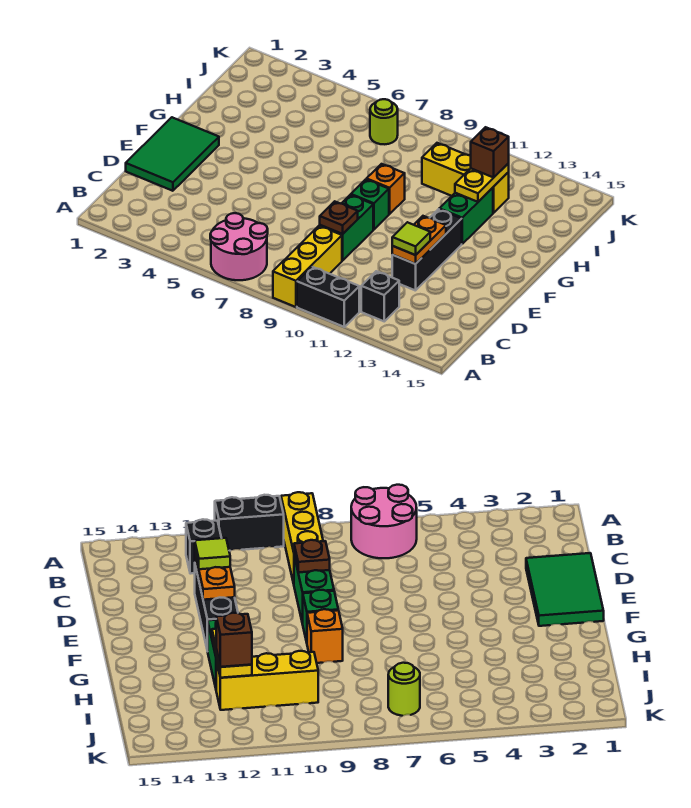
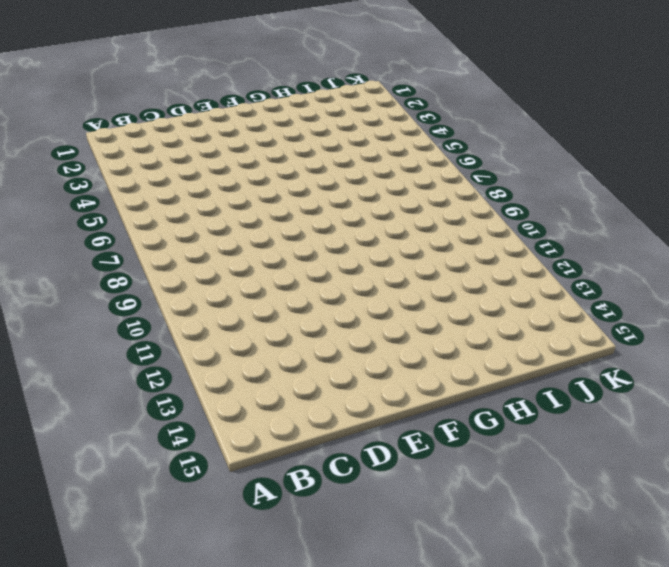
none -> pink round brick A6:B7 level 1
none -> yellow brick A9:C9 level 1
none -> black brick A10:A11 level 1

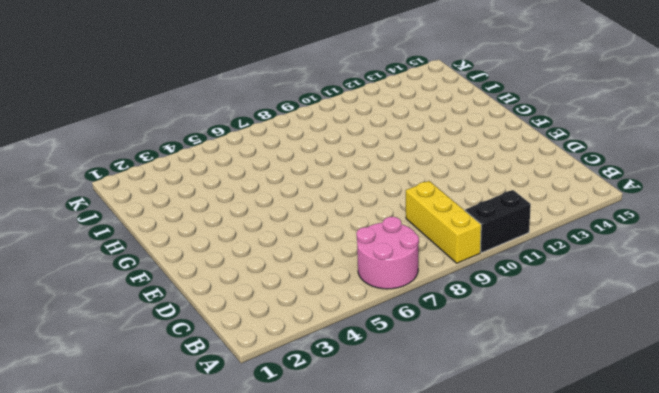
none -> black brick B12 level 1
none -> green tile D1:F2 level 1
none -> green brick D9:E9 level 1

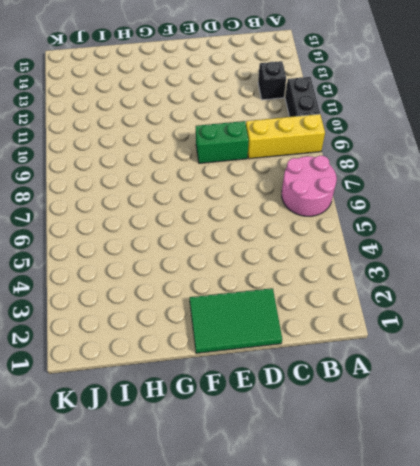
none -> black brick D12:F12 level 1
none -> green brick F9 level 1
none -> orange brick G9 level 1

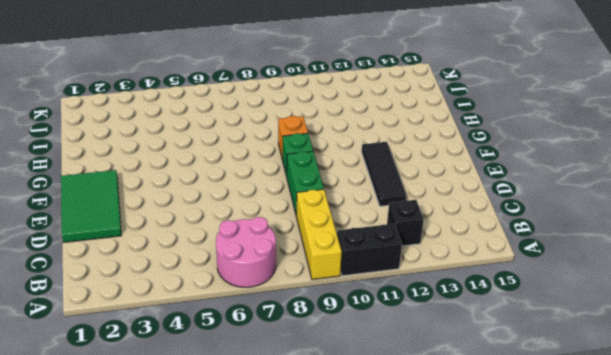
black tile D12:F12 level 1 -> black brick D12:F12 level 1
none -> green brick G12:H12 level 1
none -> yellow brick I10:I12 level 1
none -> lime round brick J7 level 1

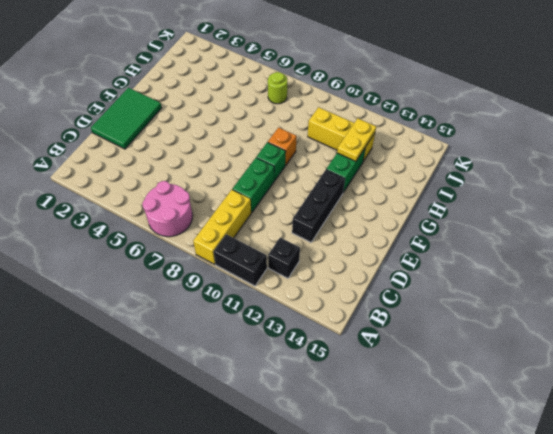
none -> brown plate D9 level 2
none -> orange plate D12:E12 level 2
none -> lime tile D12 level 3

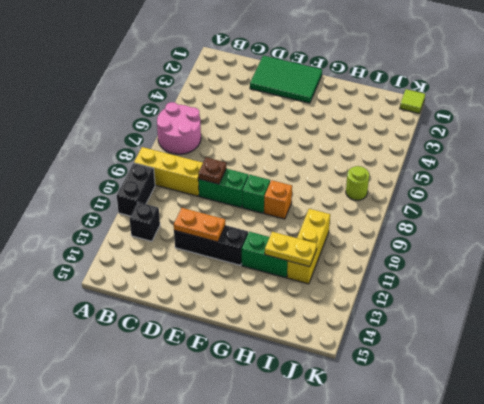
lime tile K1 level 1 -> lime tile D12 level 3
none -> brown brick I12 level 3

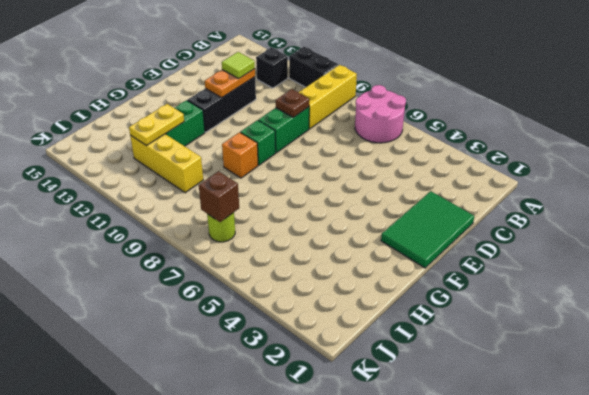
brown brick J7 level 2 -> brown brick I12 level 3

